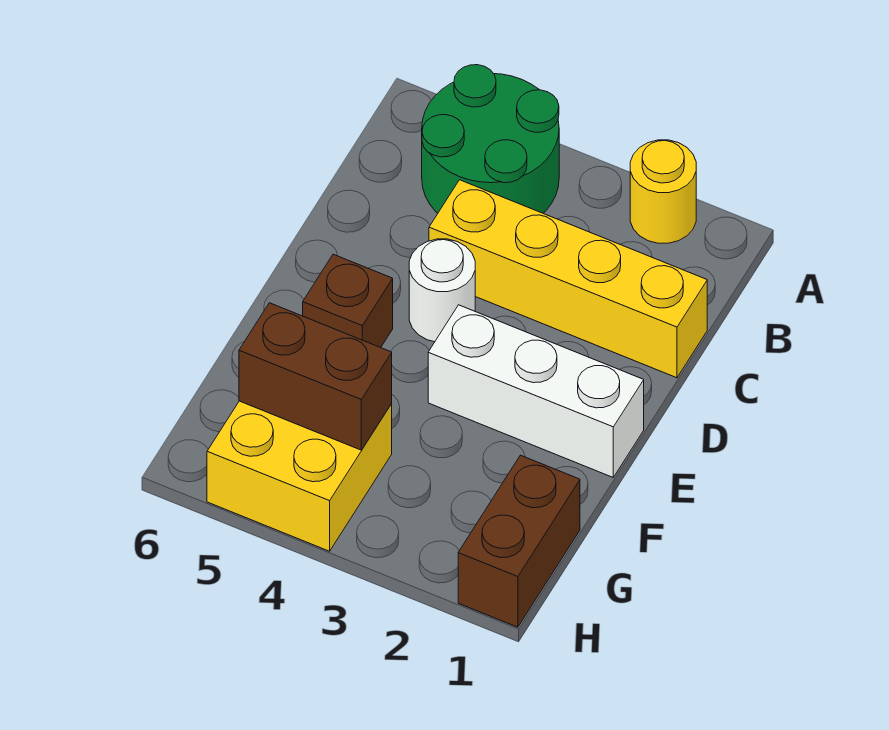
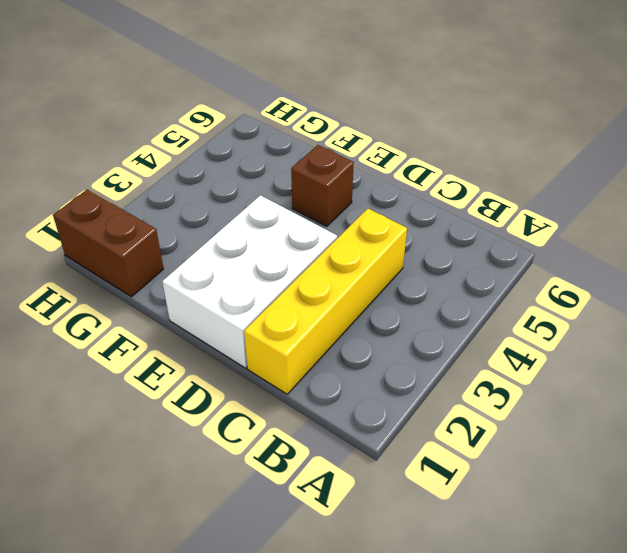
white brick D1:E3 level 1 -> white brick E1:E3 level 1
none -> yellow round brick A2 level 1
none -> green round brick A4:B5 level 1

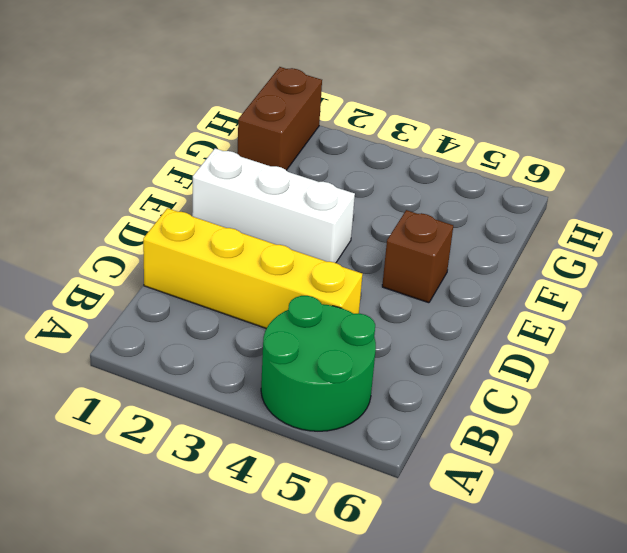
none -> yellow round brick A2 level 1
none -> white round brick D4 level 1

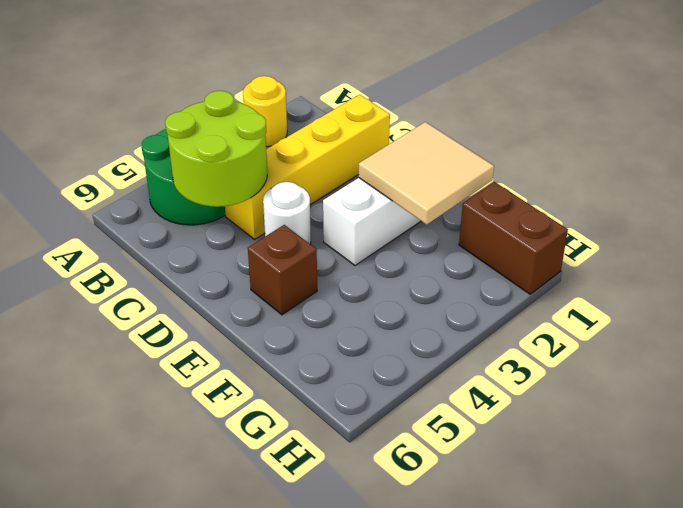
lime round brick B4:C5 level 2 -> none
tan tile E1:F2 level 2 -> none
none -> yellow brick G4:H5 level 1
none -> brown brick G4:G5 level 2

